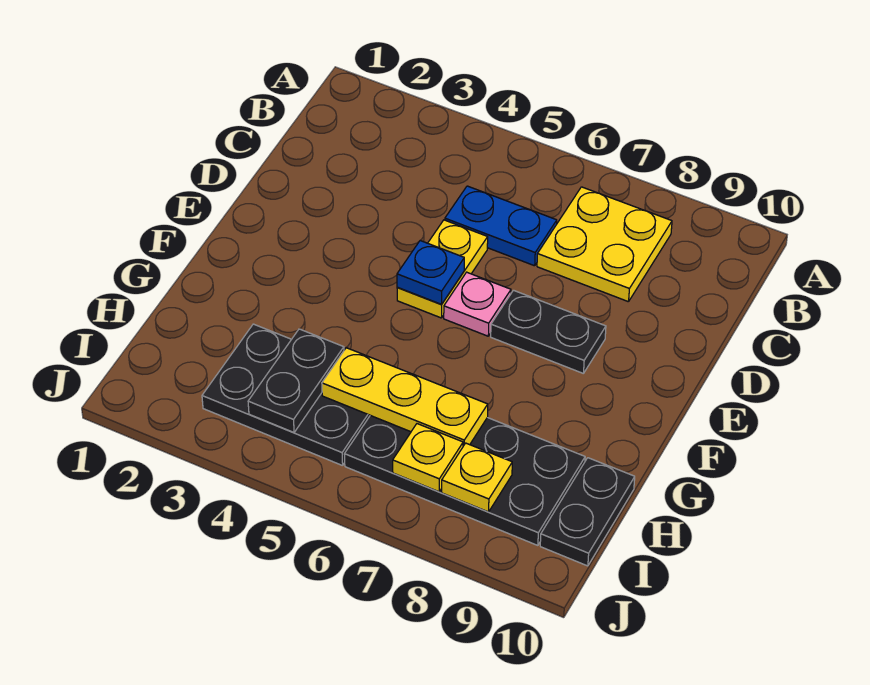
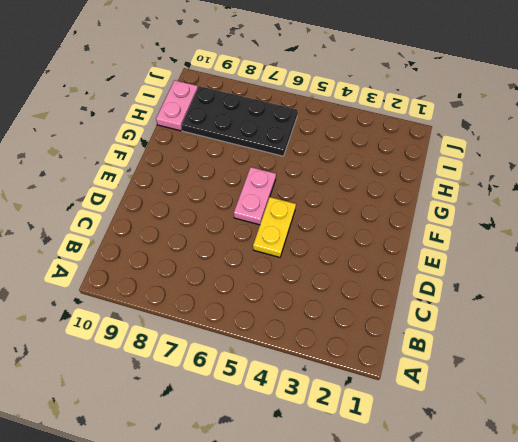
pink plate E6:F6 level 1 -> pink plate E6 level 1
pink plate H10:I10 level 1 -> black plate H10:I10 level 1
none -> yellow plate B7:C8 level 1
none -> blue plate C5:C6 level 1
none -> black plate E7:E8 level 1

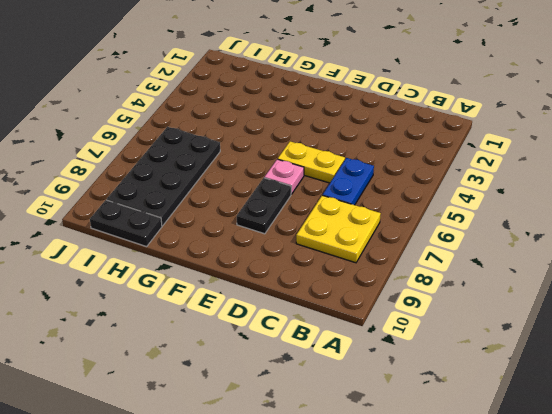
none -> black plate H3:I5 level 1
none -> blue plate E5 level 2
none -> black plate H4:I4 level 2

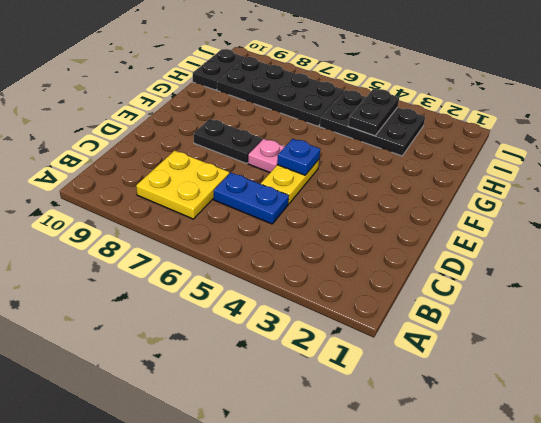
none -> yellow plate H5:H7 level 2
none -> yellow plate I7 level 2
none -> yellow plate I8 level 2

